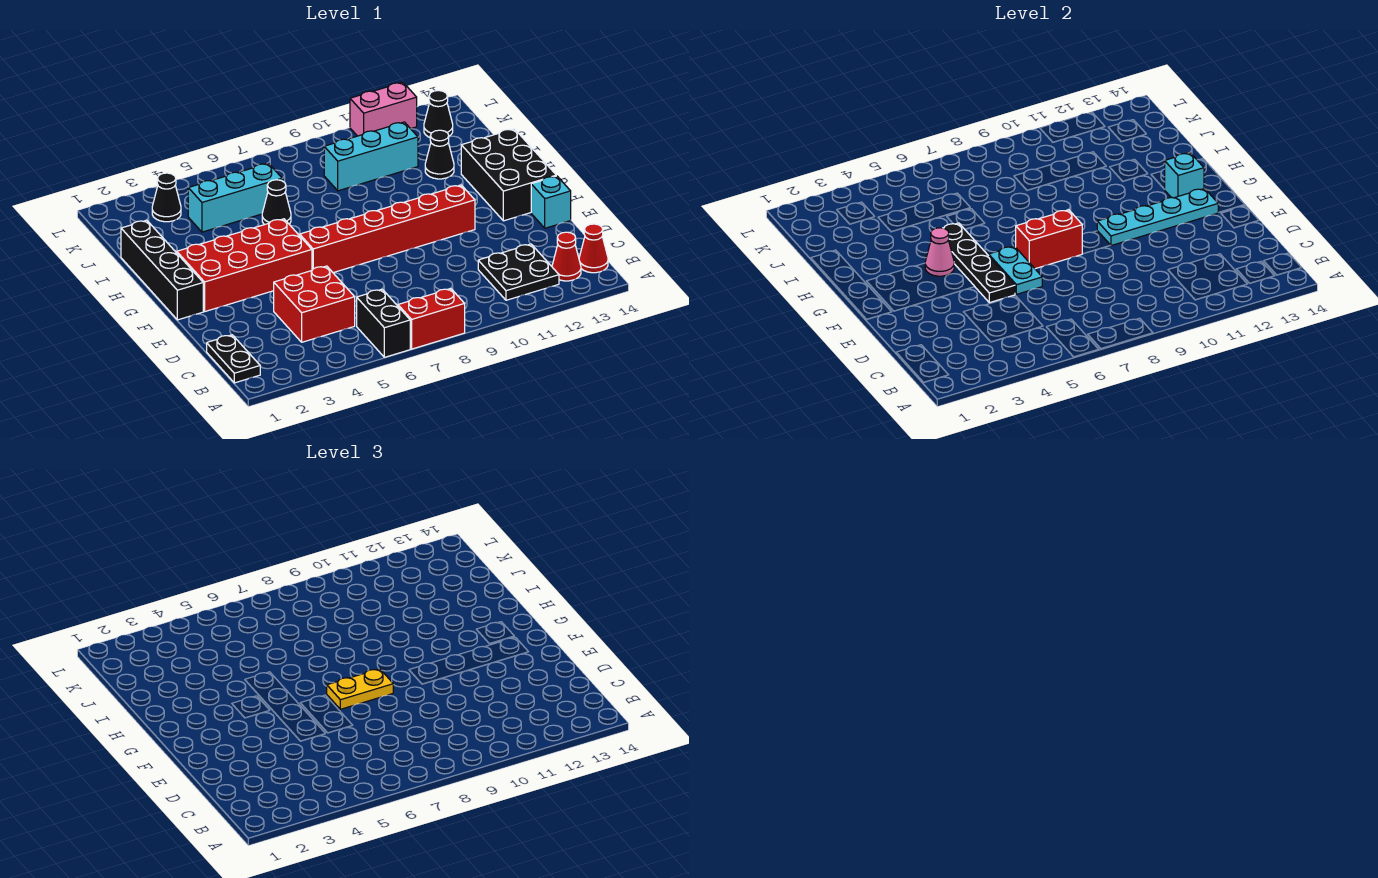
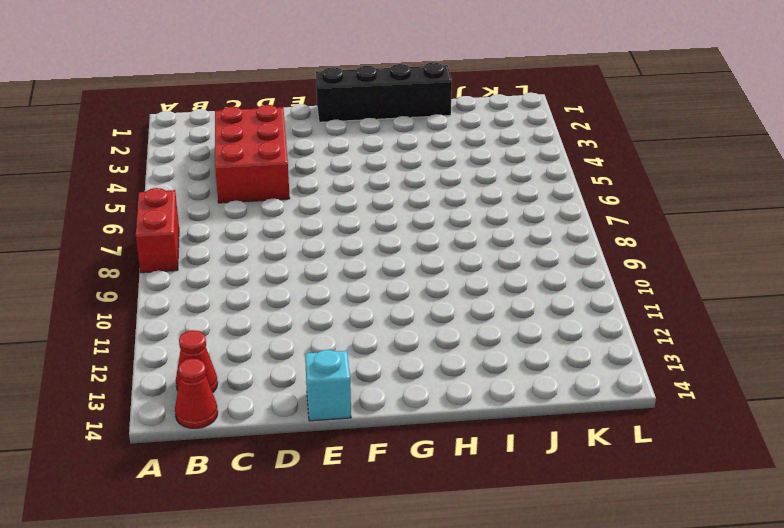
red brick C3:D5 level 1 -> red brick C4:D5 level 1
none -> black brick A6:B6 level 1
none -> black plate B1:C1 level 1
none -> black plate B11:C12 level 1

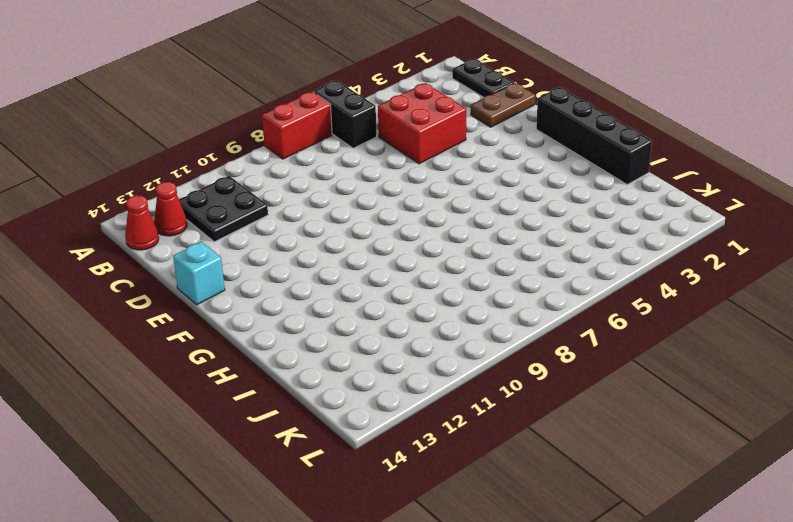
brown plate D1:D2 level 1 -> none
none -> red brick F2:G5 level 1
none -> red brick F6:F11 level 1
none -> black brick F13:H14 level 1

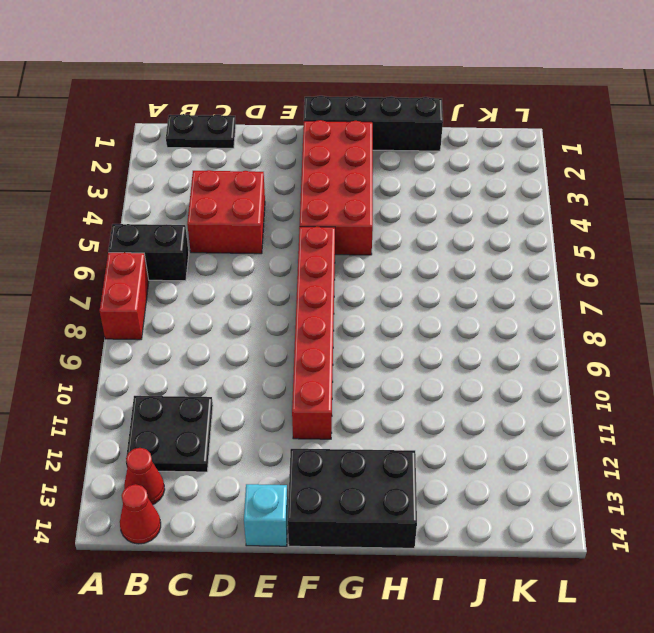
none -> black cone I6 level 1
none -> black cone I12 level 1
none -> cyan brick J4:J6 level 1

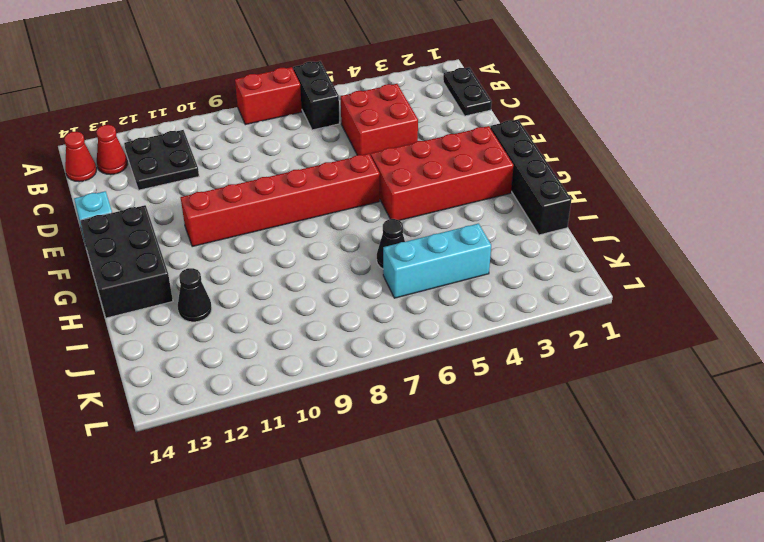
none -> cyan brick J9:J11 level 1
none -> black cone K3 level 1
none -> black cone K13 level 1

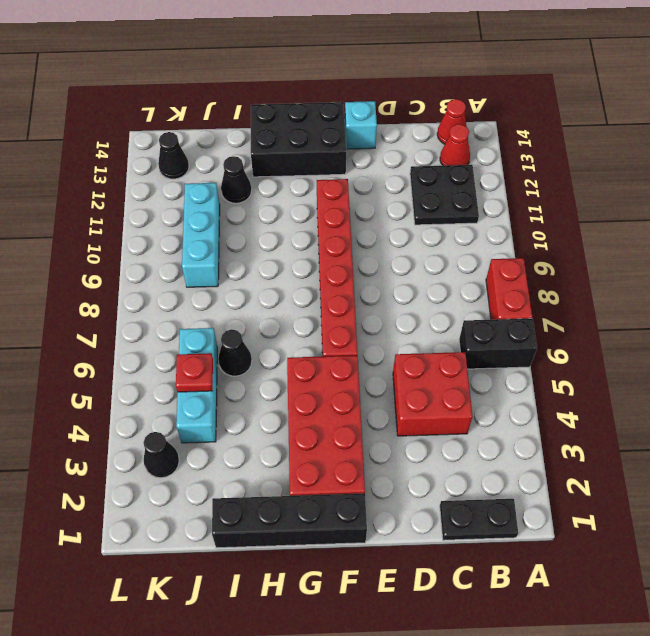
red plate J5 level 2 -> none
none -> pink brick L11:L12 level 1
none -> black plate E5:H5 level 2
none -> cyan plate E6:F6 level 2

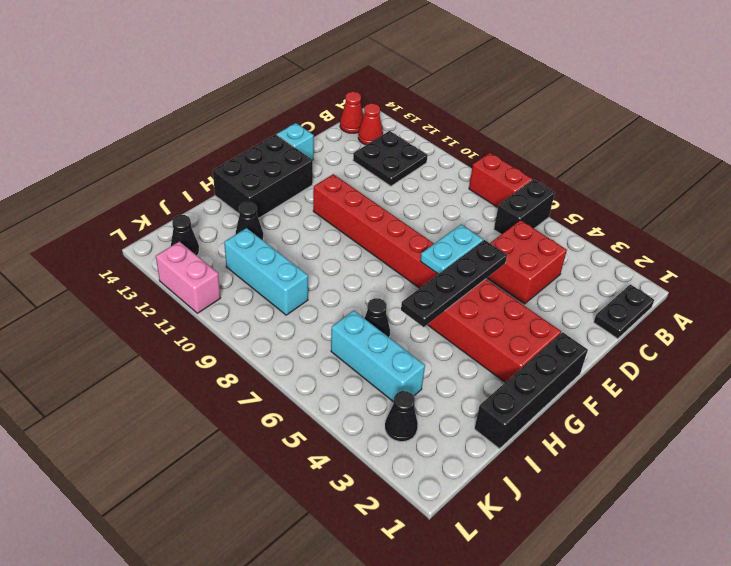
none -> red brick F7:F8 level 2
none -> cyan plate F10:F13 level 2
none -> pink cone G4 level 2

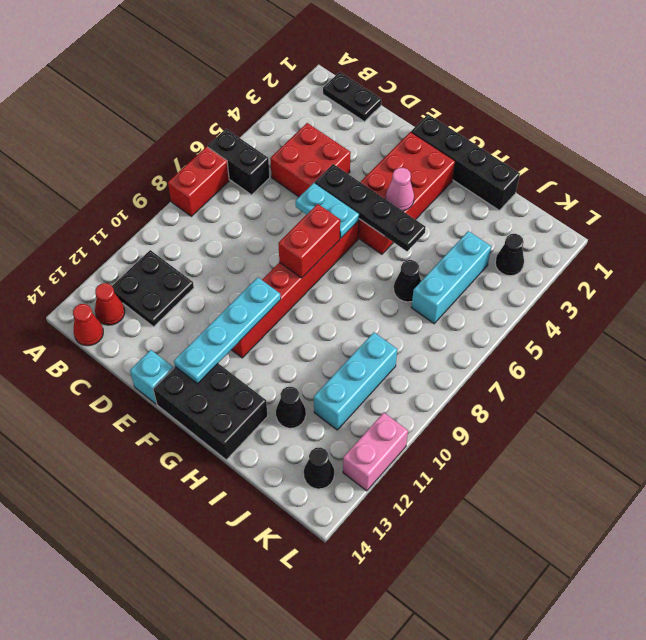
none -> cyan brick G13 level 2
none -> yellow plate F7:F8 level 3

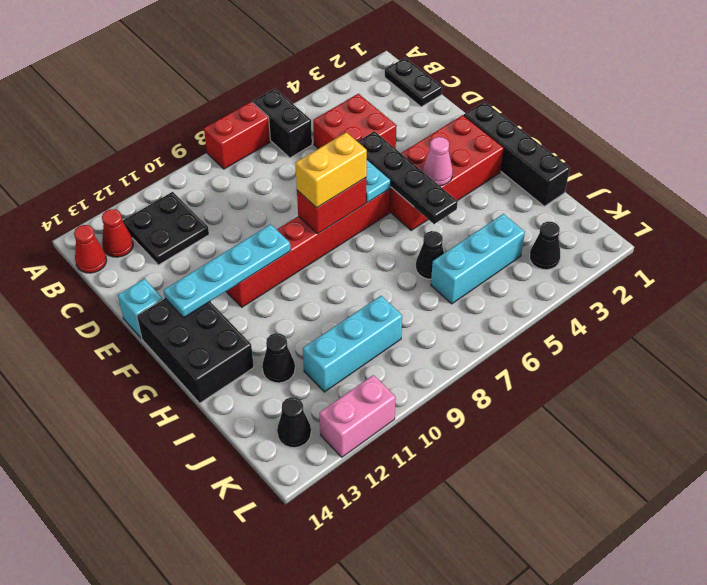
yellow brick F7:F8 level 3 -> yellow plate F7:F8 level 3
none -> cyan brick G13 level 2

